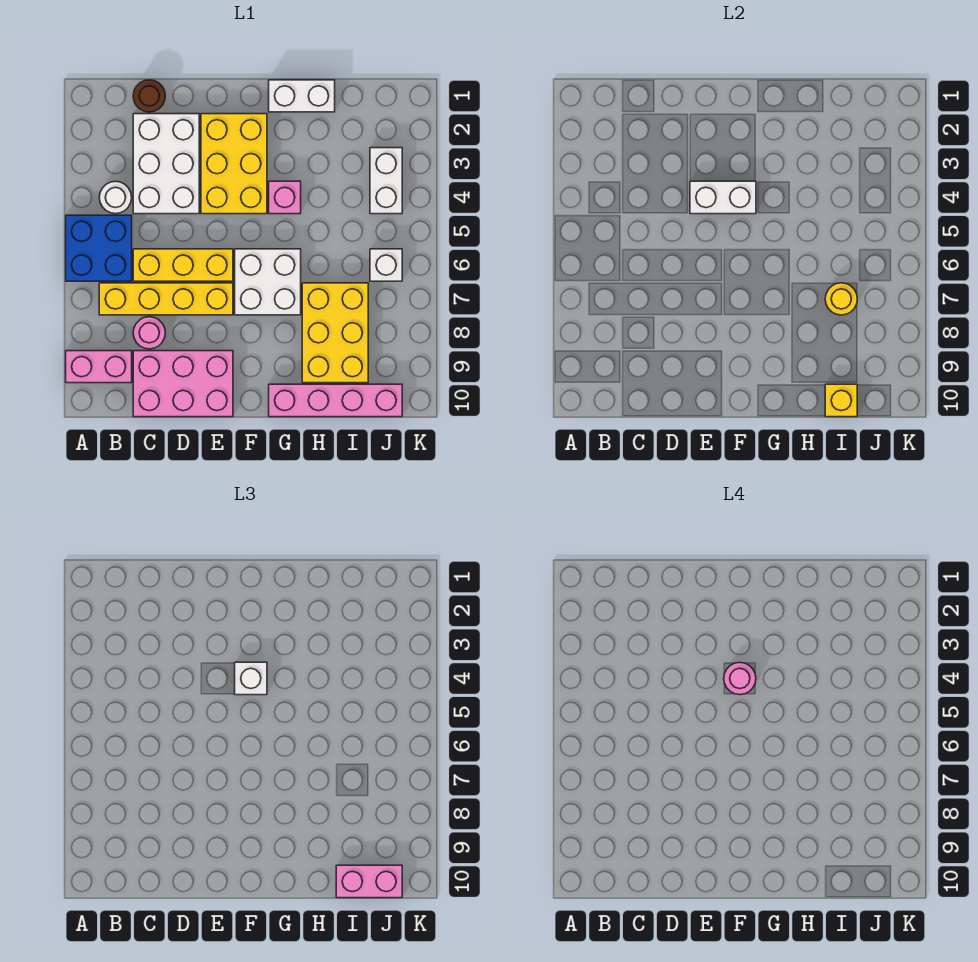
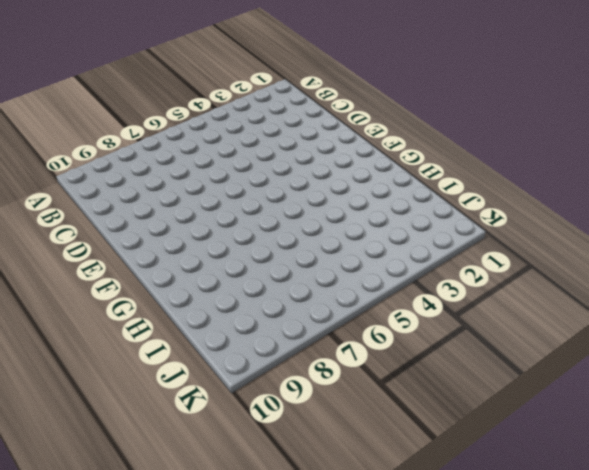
none -> blue brick A5:B6 level 1
none -> pink brick A9:B9 level 1
none -> white round brick B4 level 1

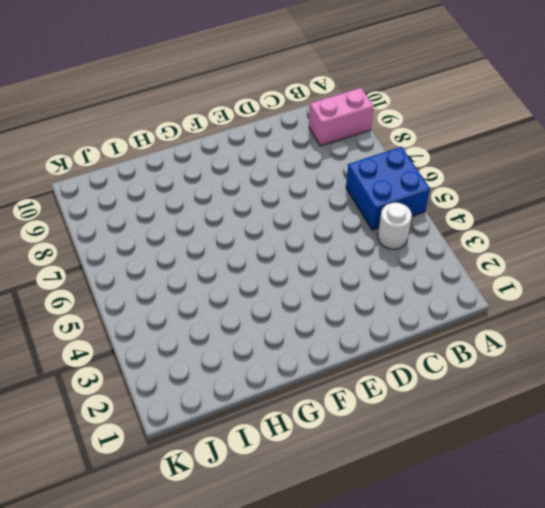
none -> yellow brick B7:E7 level 1
none -> brown round brick C1 level 1
none -> white brick C2:D4 level 1

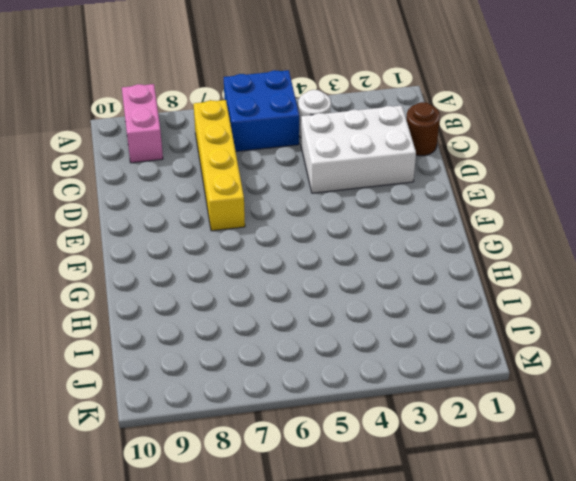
none -> yellow brick C6:E6 level 1
none -> pink round brick C8 level 1
none -> pink brick C9:E10 level 1

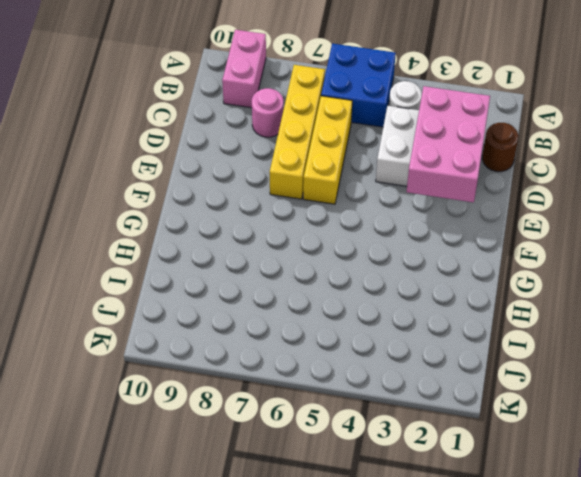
pink brick C2:E3 level 2 -> pink brick C9:E10 level 1
none -> yellow brick E2:F4 level 1
none -> white brick F6:G7 level 1
none -> white brick G1:H1 level 1

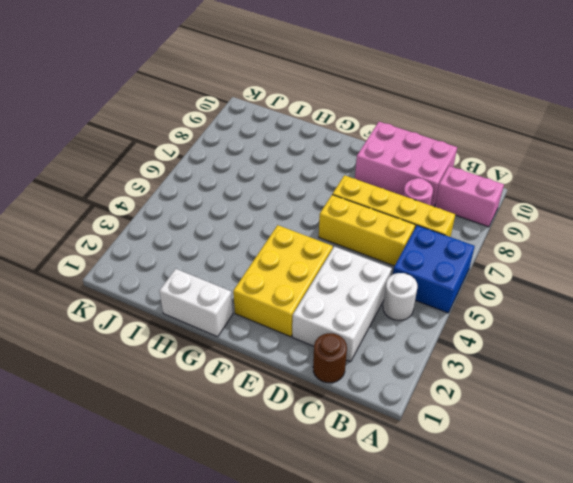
none -> white brick F6:G7 level 1
none -> pink brick G4 level 1
none -> pink brick G10:J10 level 1

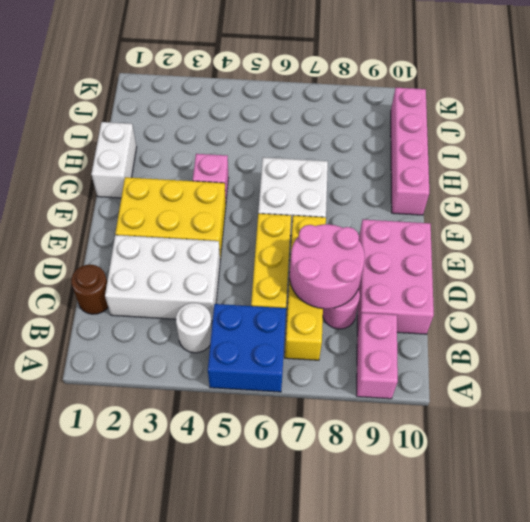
pink round brick C7:D8 level 2 -> none
none -> yellow brick H7:I9 level 1
none -> white brick J3:J4 level 1
none -> white brick J6 level 1

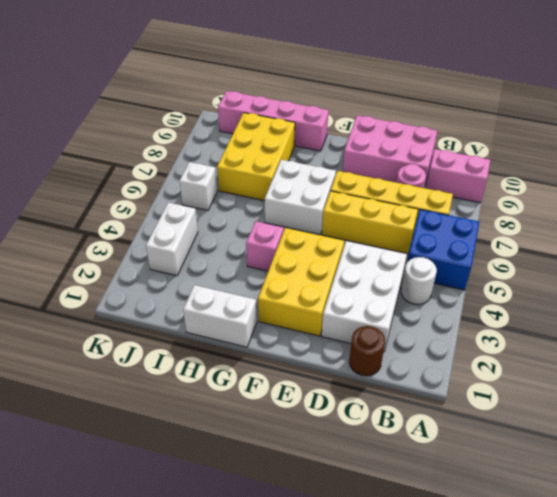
none -> white brick E4:F4 level 2
none -> yellow round brick I7 level 2
none -> yellow brick I10 level 2

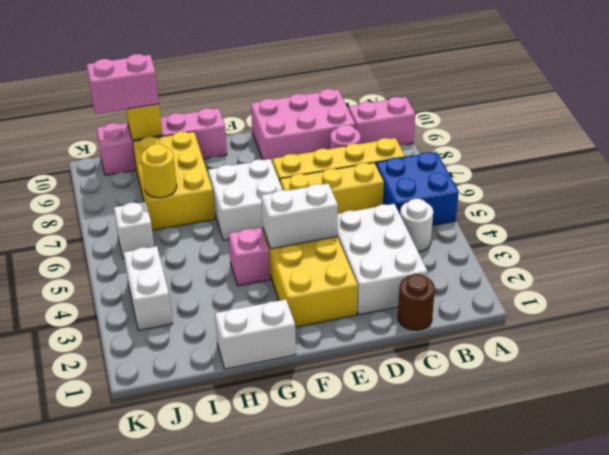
none -> white brick F4 level 3
none -> pink round brick F4 level 4

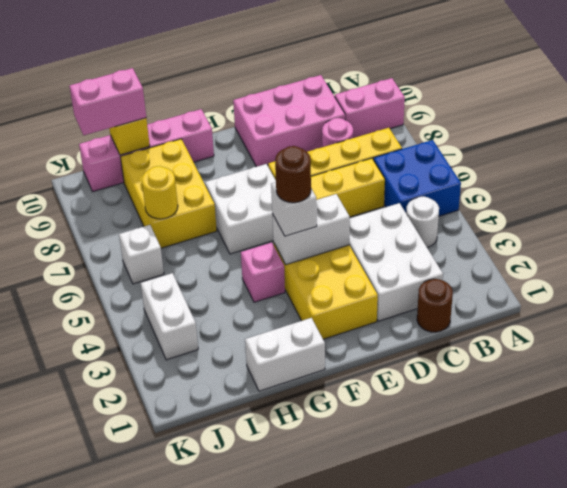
brown round brick F4 level 4 -> pink round brick F4 level 4

